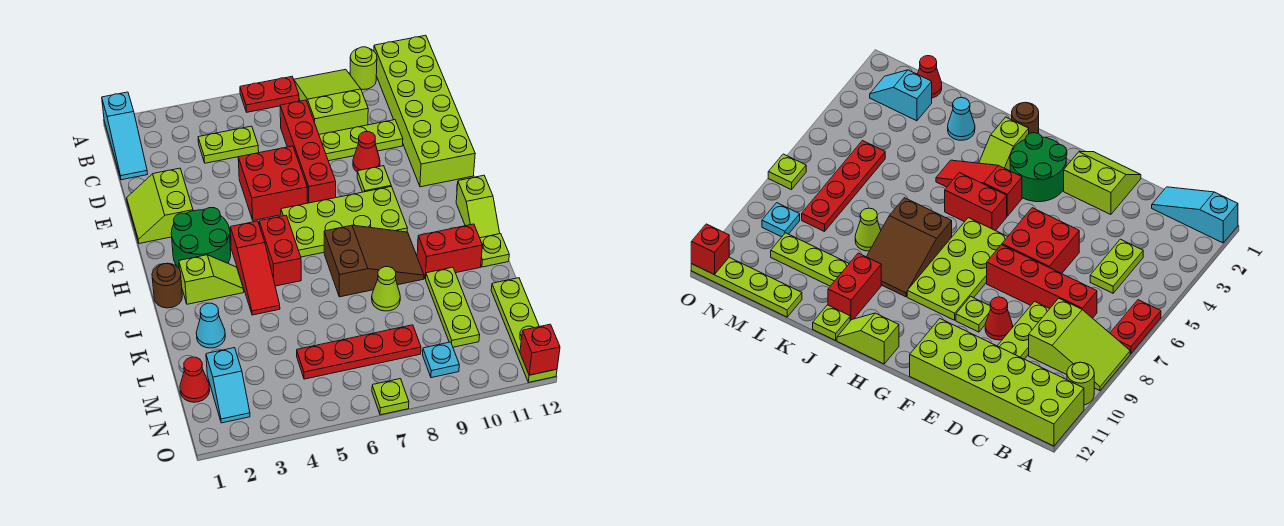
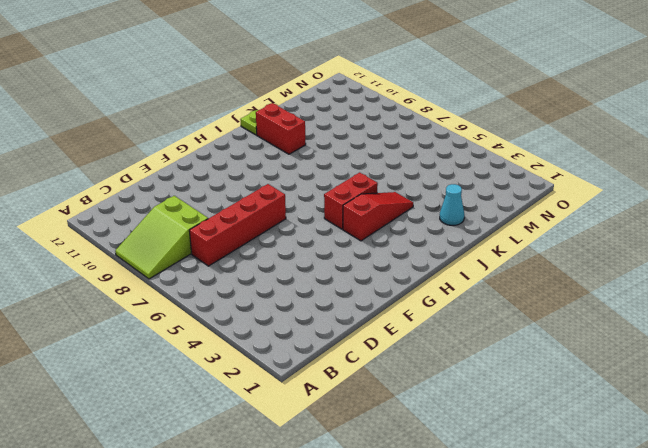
none -> cyan slope A1:C1 level 1 top A
none -> red plate A6:A7 level 1
none -> lime round brick A10 level 1
none -> lime brick A11:F12 level 1

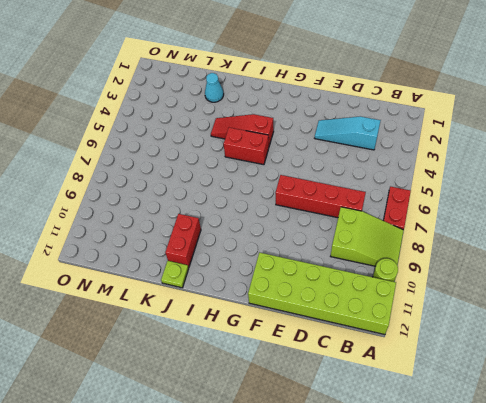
cyan slope C3:E3 level 1 top C -> cyan slope A1:C1 level 1 top A
none -> lime plate C4:C5 level 1
none -> lime plate D8:D10 level 1
none -> lime slope E1:F2 level 1 top 2
none -> red brick E5:F6 level 1

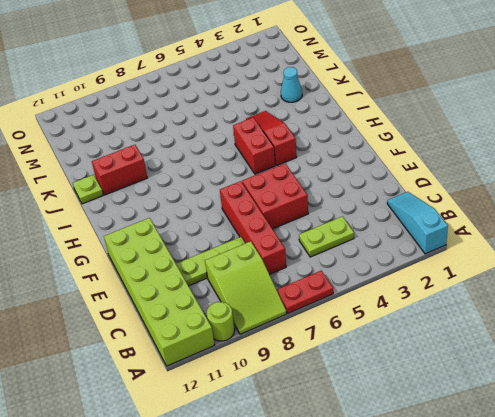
none -> lime slope E1:F2 level 1 top 2
none -> red cone E9 level 1
none -> lime plate F9 level 1
none -> green round brick G2:H3 level 1

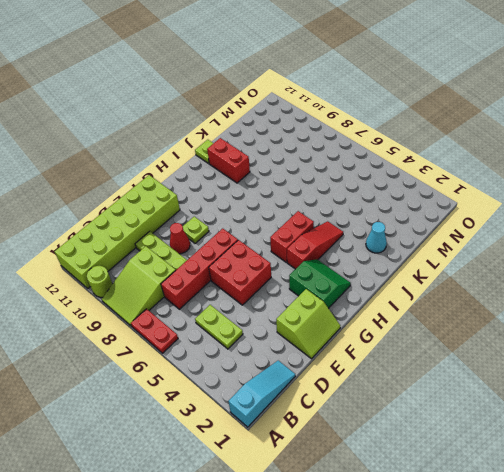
green slope G2:H3 level 1 top G -> green round brick G2:H3 level 1
none -> lime plate G6:H9 level 1
none -> lime slope H12:I12 level 1 top H
none -> brown round brick I1 level 1
none -> lime slope I2:I3 level 1 top 2

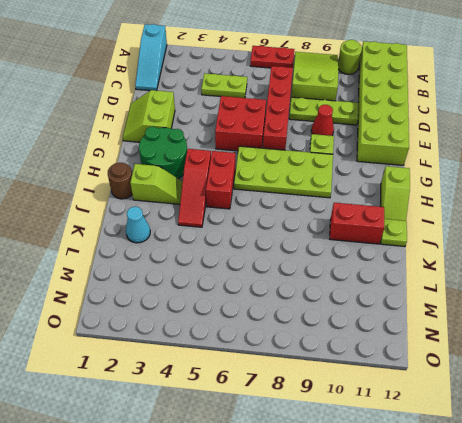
none -> brown slope I7:J9 level 1 top 7
none -> lime cone K8 level 1
none -> lime plate K10:M10 level 1
none -> lime plate L12:O12 level 1

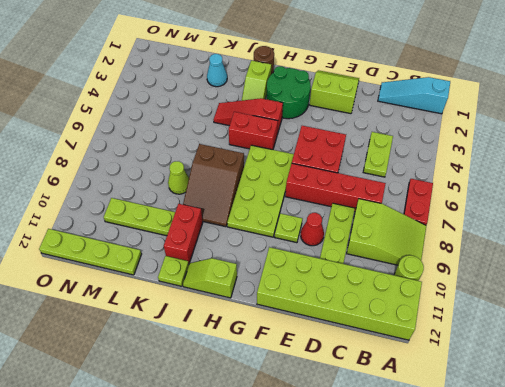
none -> red cone M1 level 1
none -> cyan slope M2:N2 level 1 top M
none -> red plate M5:M8 level 1
none -> cyan plate N9 level 1

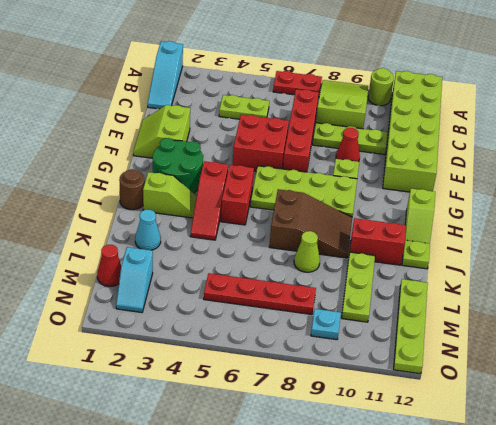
none -> lime plate O7 level 1
none -> red brick O12 level 2

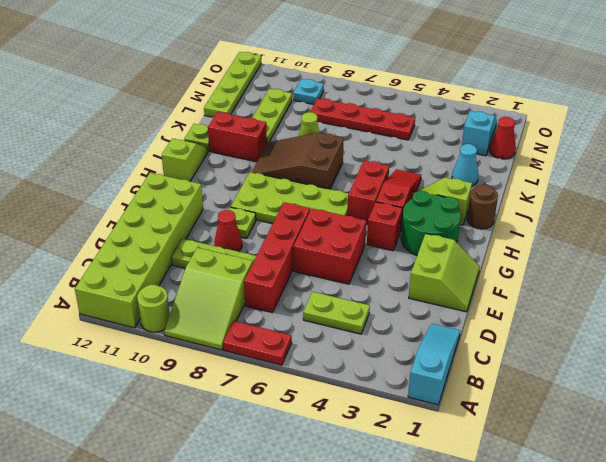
red brick G4 level 1 -> red brick O12 level 2
none -> lime plate O7 level 1

